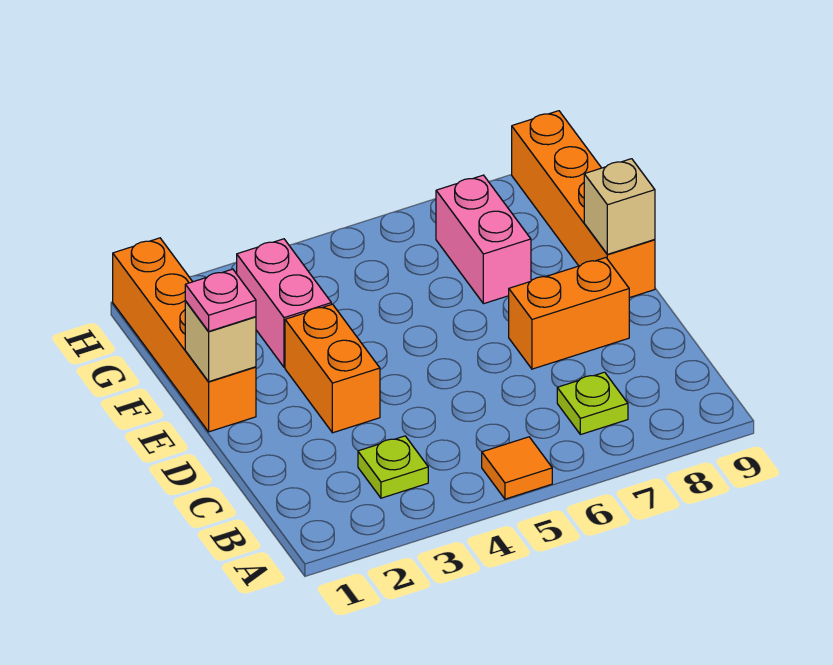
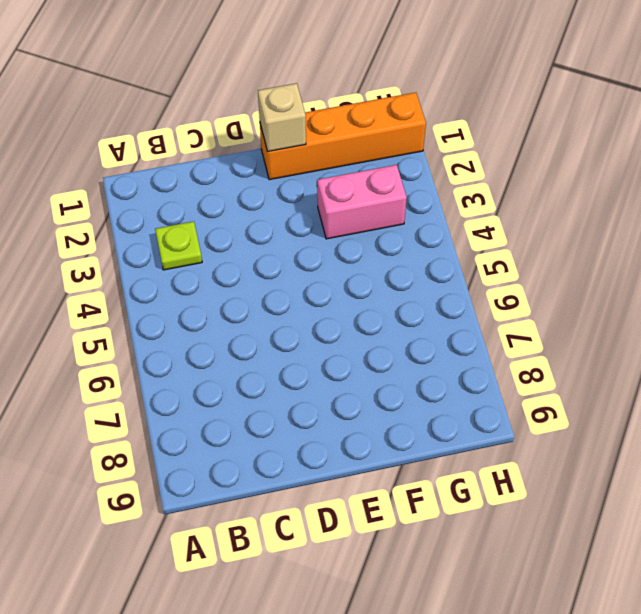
none -> orange tile A5 level 1
none -> lime plate B7 level 1
none -> orange brick D3:E3 level 1

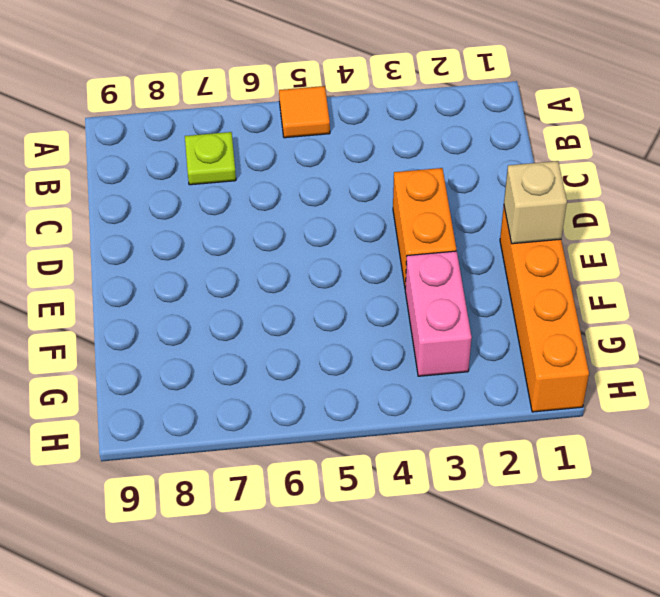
none -> lime plate B3 level 1
none -> orange brick D7:D8 level 1
none -> orange brick E9:H9 level 1

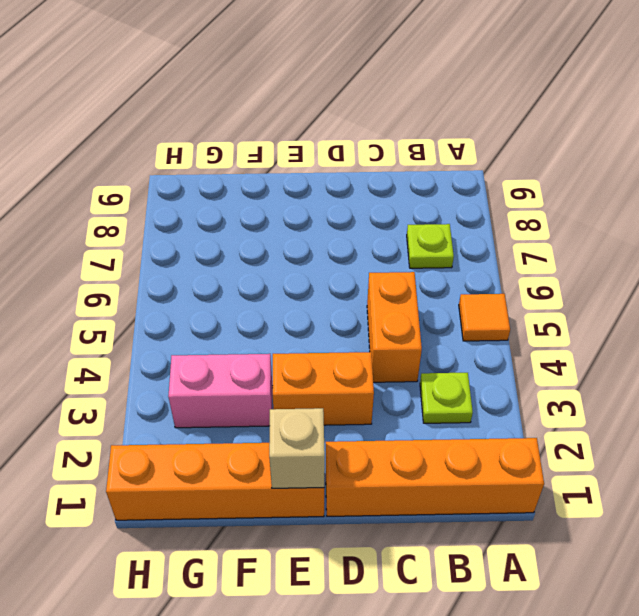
orange brick A1:D1 level 1 -> orange brick E9:H9 level 1
orange brick C4:C5 level 1 -> orange brick D7:D8 level 1
none -> pink brick F7:G7 level 1
none -> tan brick E9 level 2
none -> pink plate E1 level 3

